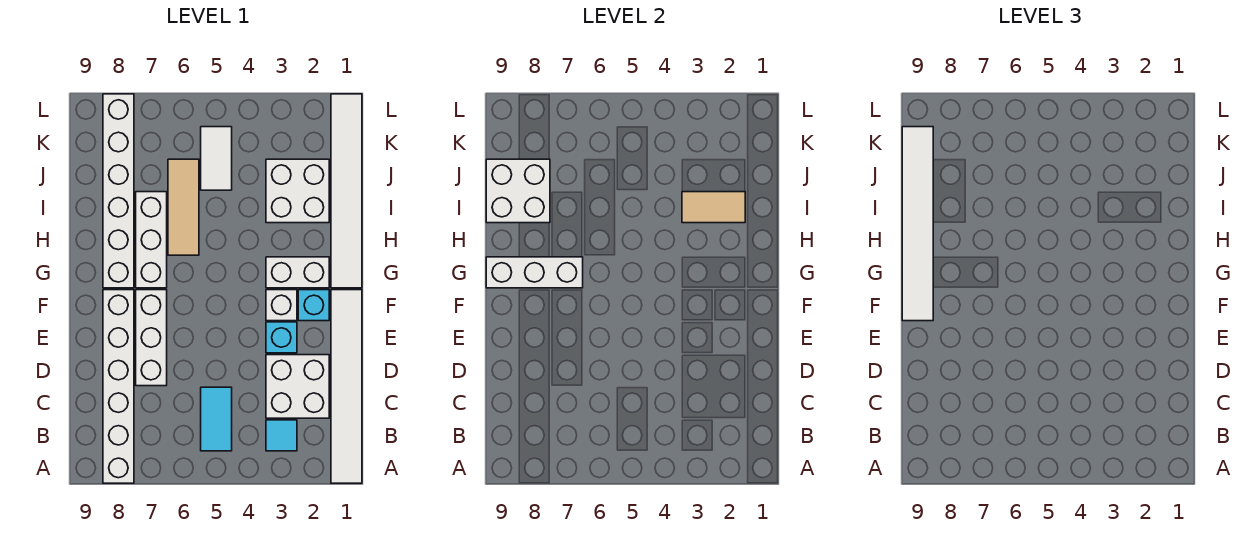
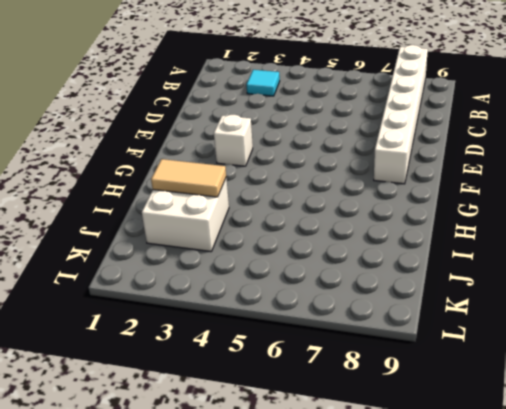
none -> white tile A1:F1 level 1
none -> cyan tile B5:C5 level 1
none -> white brick C2:D3 level 1

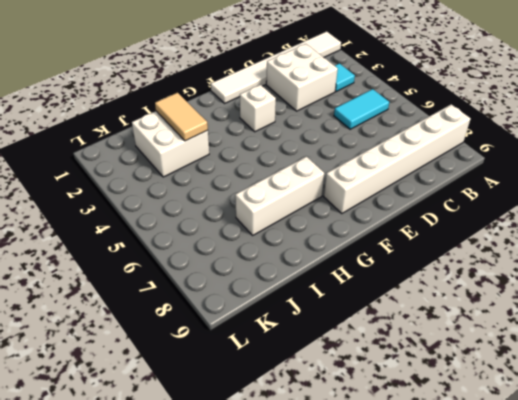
none -> white brick D7:F7 level 1
none -> cyan brick E3 level 1
none -> cyan brick F2 level 1

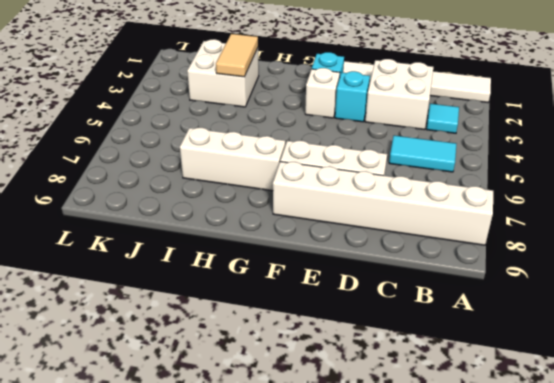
none -> white tile G1:L1 level 1
none -> white brick G2:G3 level 1
none -> white brick G8:L8 level 1

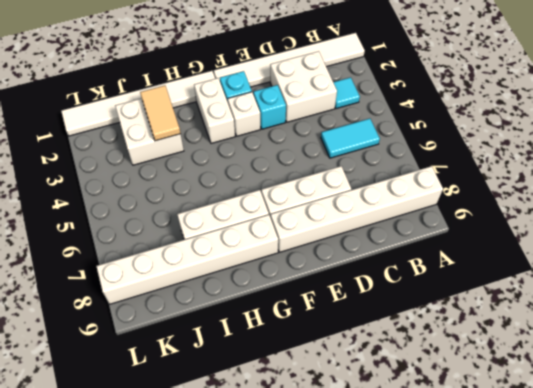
none -> tan tile H6:J6 level 1
none -> white tile J5:K5 level 1
none -> white brick G7:G9 level 2

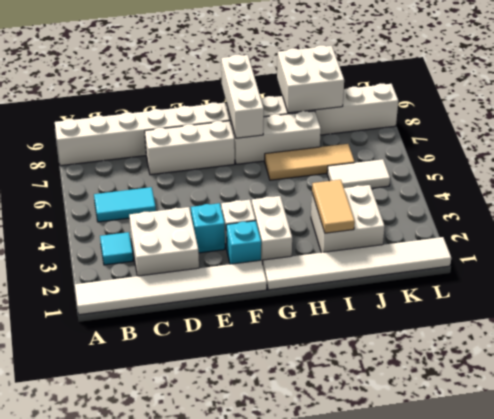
none -> white tile F9:K9 level 3

